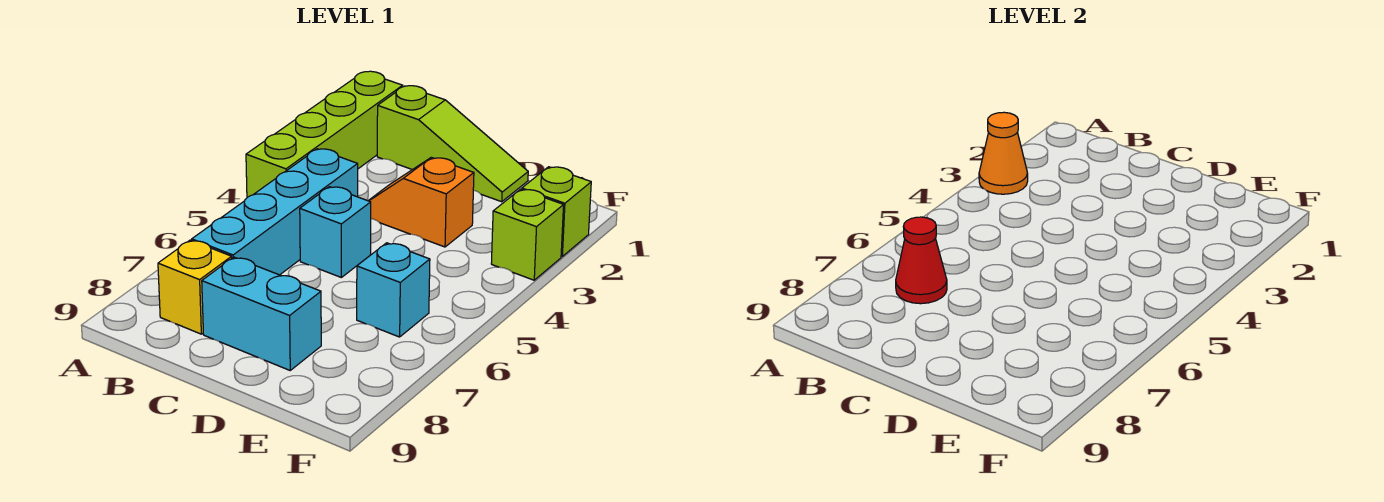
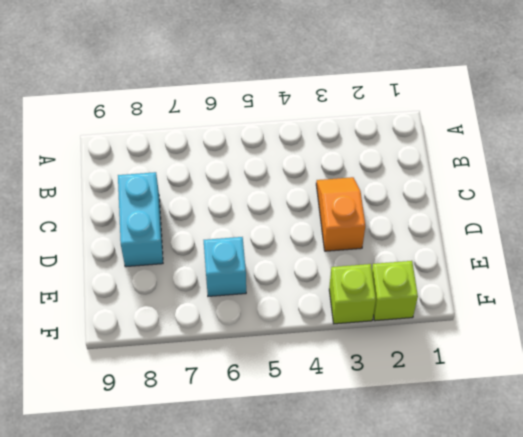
none -> lime brick A1:A4 level 1
none -> lime slope B1:D1 level 1 top B
none -> cyan brick B4:B7 level 1

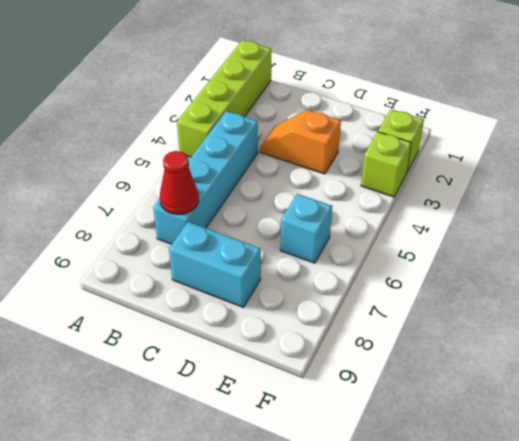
none -> lime slope B1:D1 level 1 top B
none -> yellow brick B8 level 1
none -> cyan brick C5 level 1

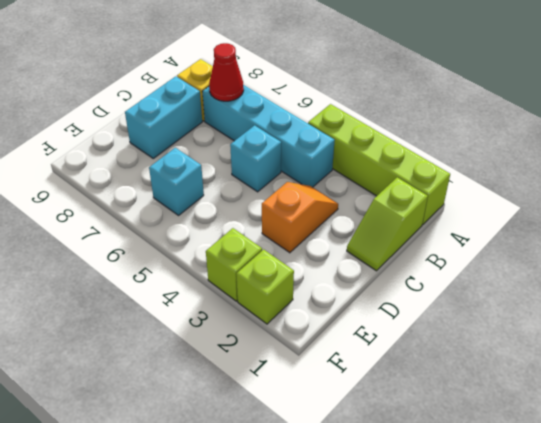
lime slope B1:C1 level 1 top B -> lime slope B1:D1 level 1 top B
none -> orange cone A3 level 2

